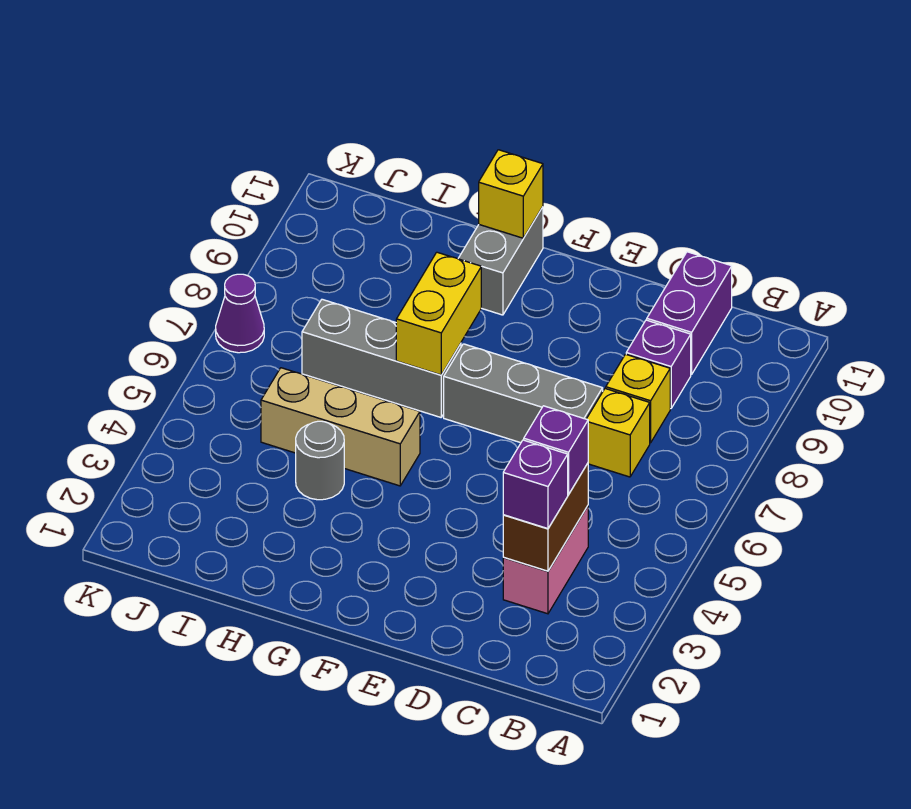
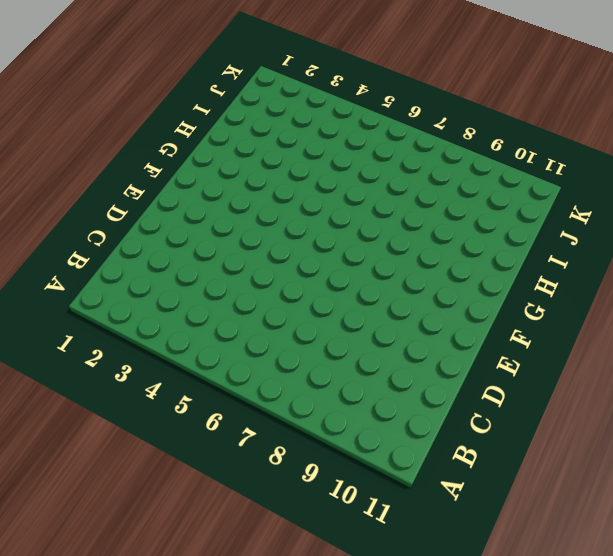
none -> pink brick C3:C4 level 1
none -> yellow brick C7 level 1
none -> yellow brick C8 level 1

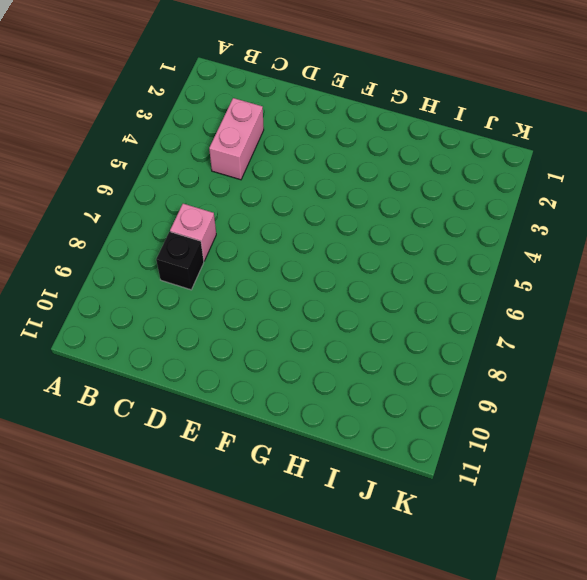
pink brick C7 level 1 -> yellow brick C7 level 1
black brick C8 level 1 -> yellow brick C8 level 1
none -> purple brick C9 level 1
none -> purple brick C10:C11 level 1
none -> grey brick D7:F7 level 1

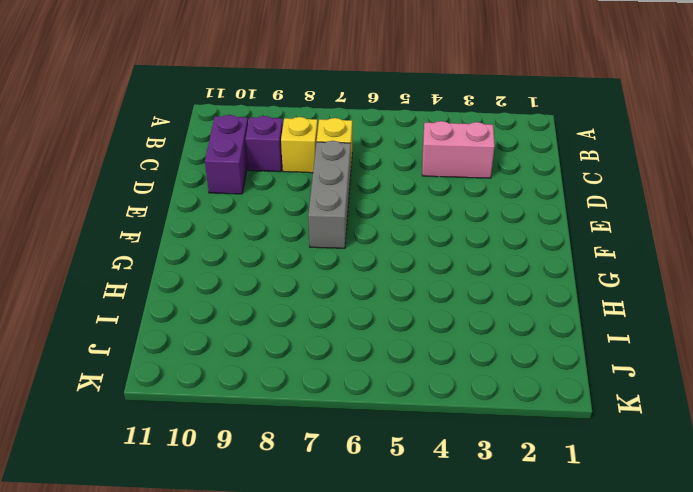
purple brick C10:D10 level 1 -> purple brick C10:C11 level 1
none -> tan brick G5:I5 level 1
none -> grey brick G7:I7 level 1
none -> grey brick G10:G11 level 1

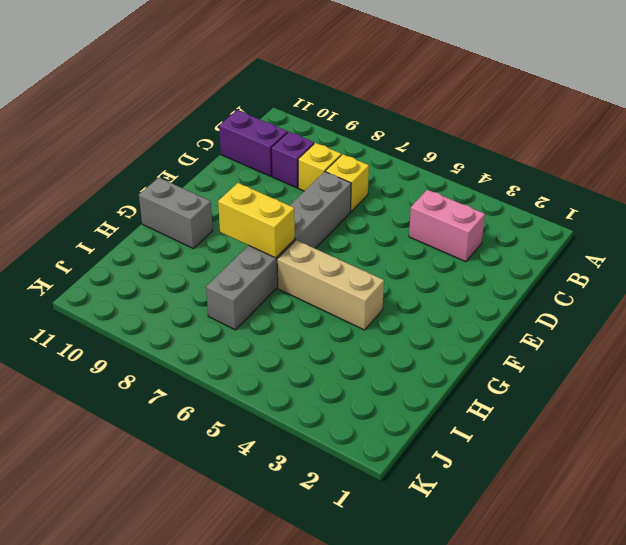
tan brick G4:G6 level 1 -> tan brick G5:I5 level 1
none -> grey round brick H4 level 1
none -> purple cone K7 level 1
none -> brown brick C3:C4 level 2

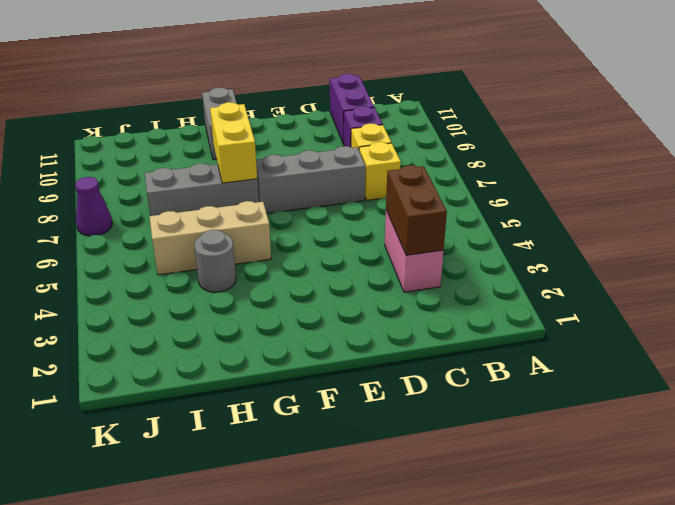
none -> yellow brick G11 level 2
none -> purple brick C3 level 3
none -> purple brick C4 level 3

